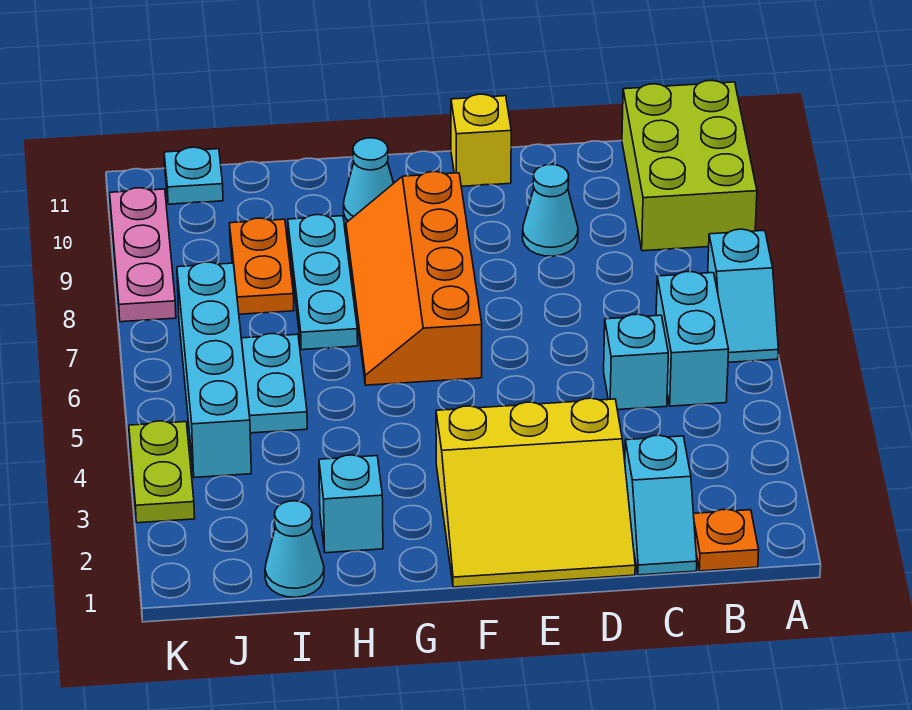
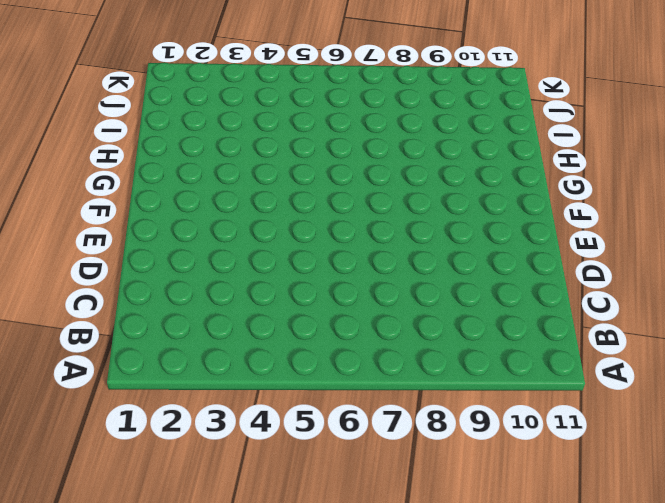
none -> cyan slope A6:A7 level 1 top 7
none -> lime brick A9:B11 level 1
none -> orange plate B1 level 1

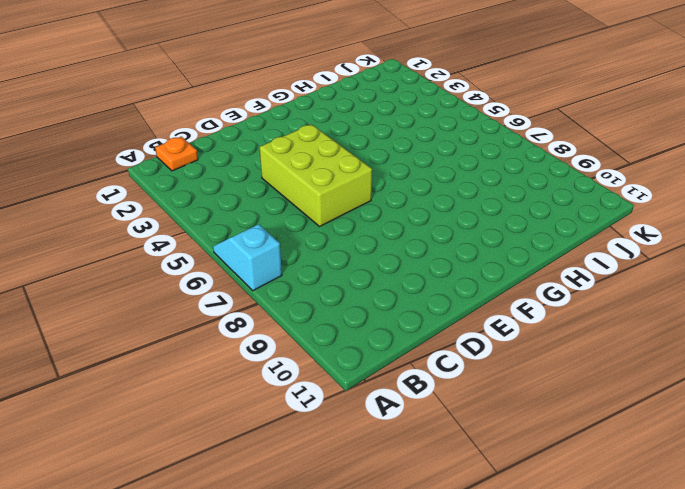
lime brick D4:E6 level 1 -> lime brick A9:B11 level 1
none -> cyan brick B5:B6 level 1
none -> cyan slope C1:C2 level 1 top 2
none -> cyan brick C5 level 1

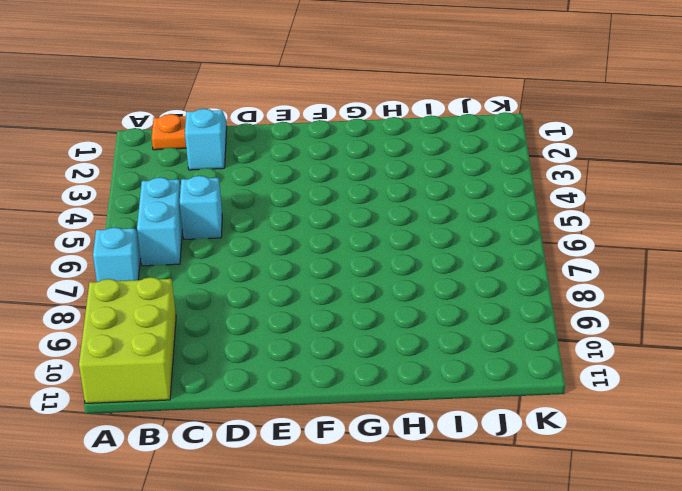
none -> yellow slope D1:F3 level 1 top 3
none -> cyan cone D9 level 1
none -> yellow brick E11 level 1

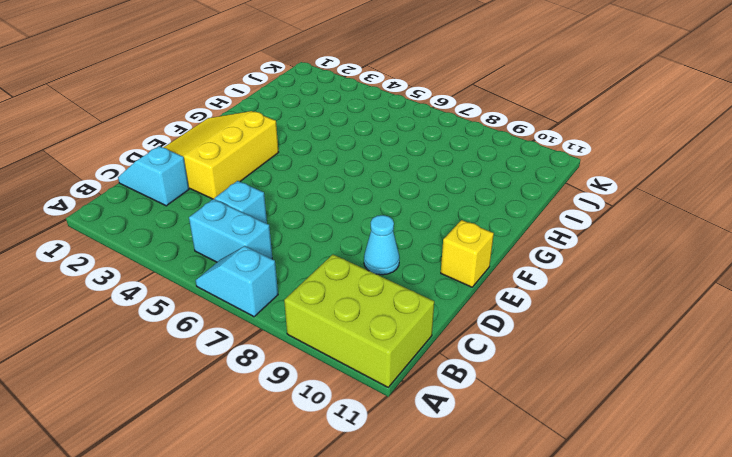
none -> orange plate B1 level 1
none -> orange slope F6:G9 level 1 top F
none -> cyan cone G10 level 1

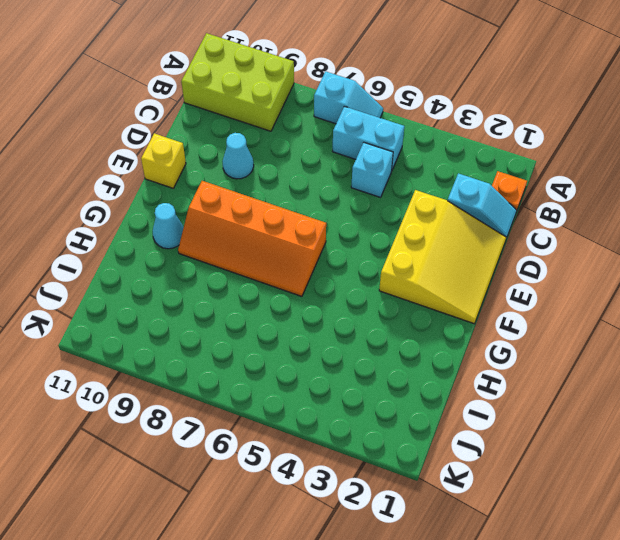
none -> cyan brick H2 level 1
none -> cyan plate H7:H9 level 1
none -> cyan cone I1 level 1

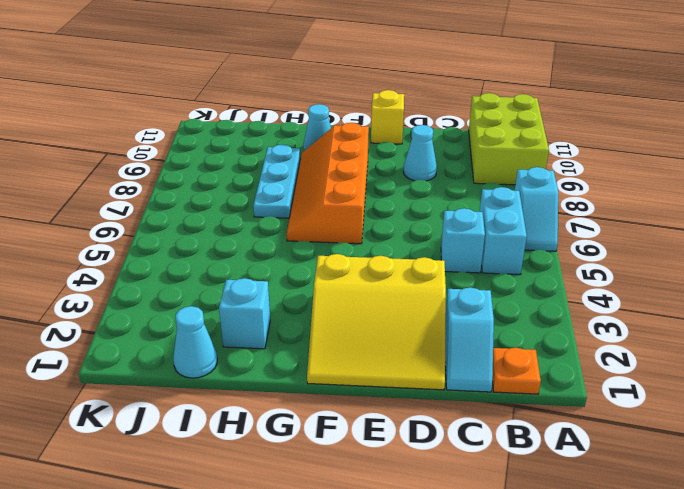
none -> cyan plate I5:I6 level 1
none -> orange plate I8:I9 level 1
none -> cyan brick J4:J7 level 1

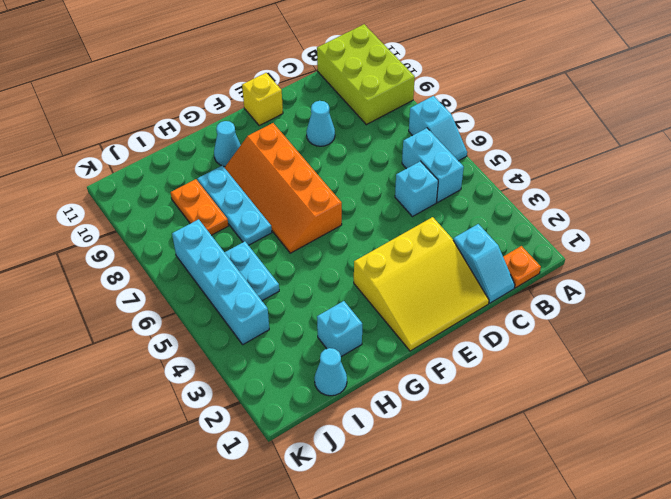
none -> cyan plate J11 level 1
none -> lime plate K3:K4 level 1
none -> pink plate K8:K10 level 1

